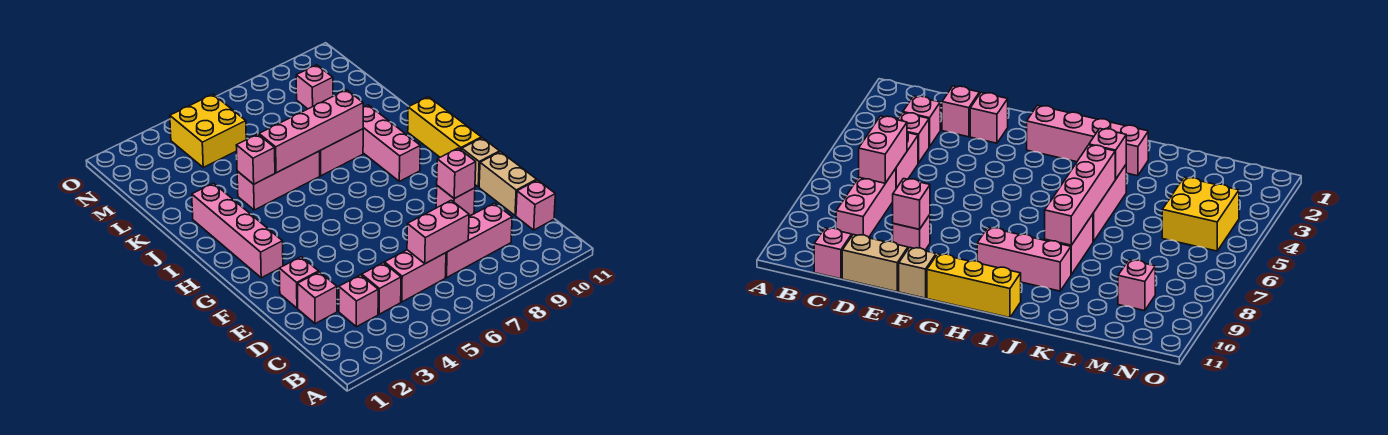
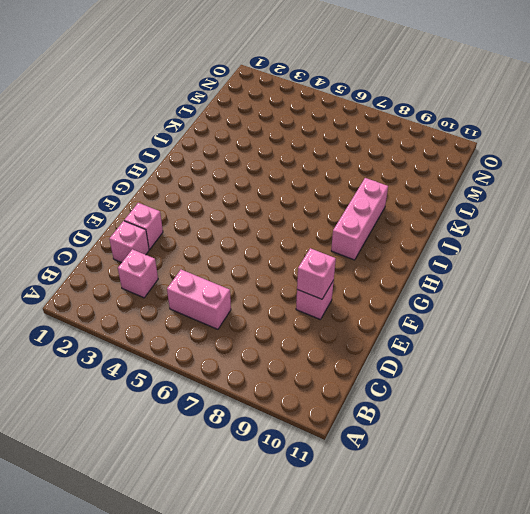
none -> pink brick C4 level 1
none -> pink brick C7:C9 level 1
none -> pink brick C11 level 1

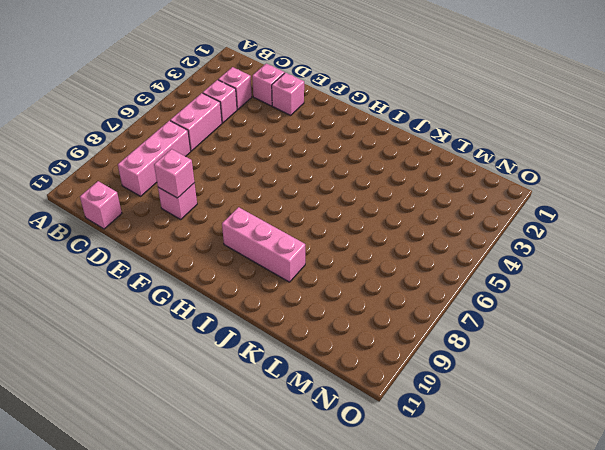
none -> tan brick D11:E11 level 1
none -> tan brick F11 level 1
none -> pink brick G2:J2 level 1

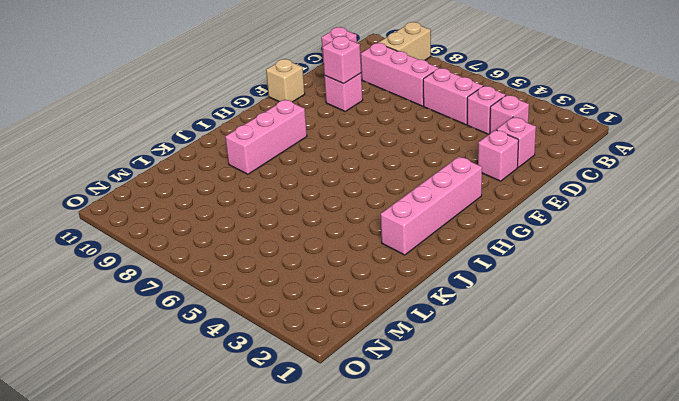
tan brick A9:B9 level 1 -> tan brick D11:E11 level 1
none -> yellow brick G11:I11 level 1
none -> pink brick J4:J6 level 1
none -> pink brick J7:J8 level 1

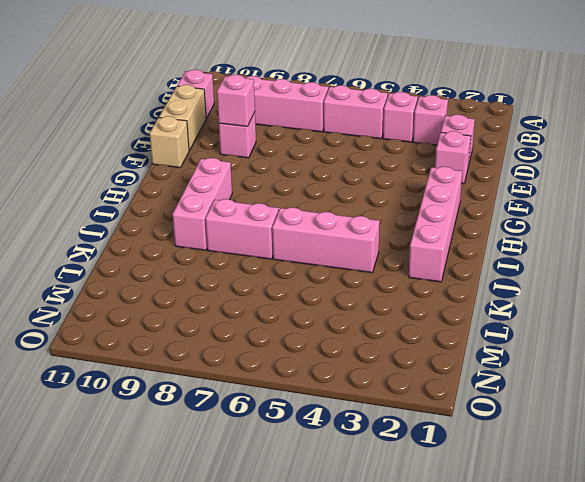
none -> yellow brick G11:I11 level 1
none -> yellow brick M4:N5 level 1
none -> pink brick M9 level 1

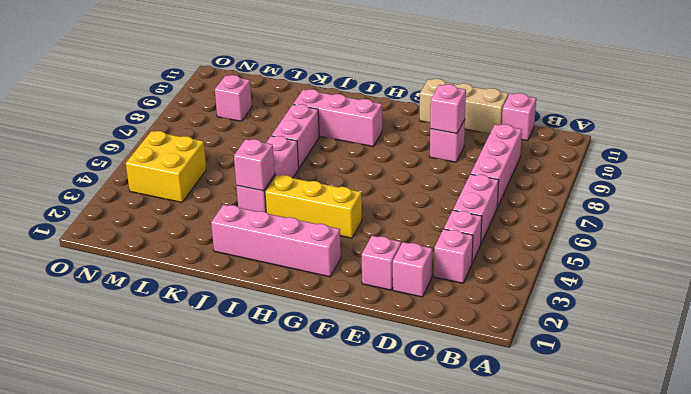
yellow brick G4:I4 level 1 -> yellow brick G11:I11 level 1
none -> pink brick C6:C7 level 2
none -> pink brick J5:J8 level 2

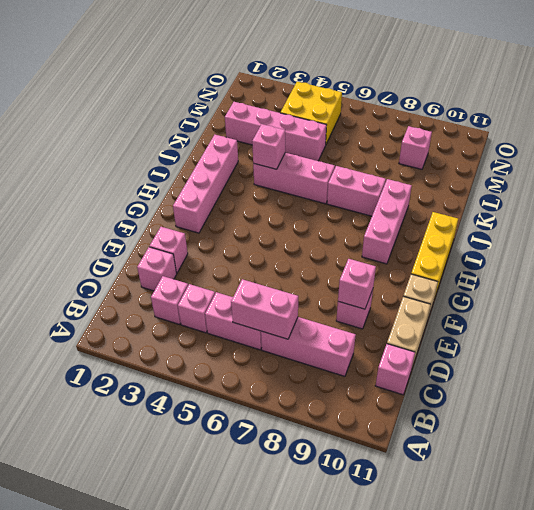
pink brick L2:L5 level 1 -> pink brick J5:J8 level 2

